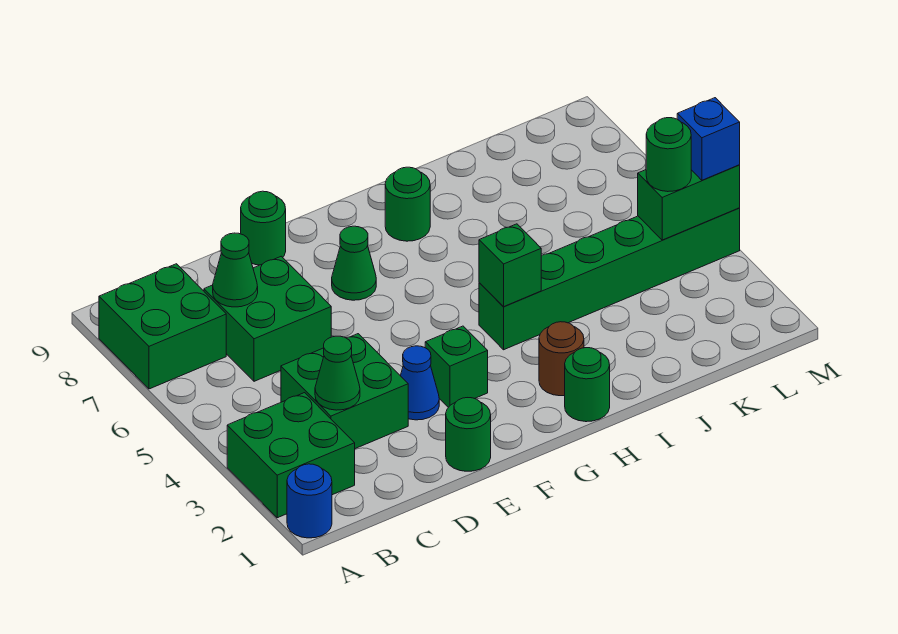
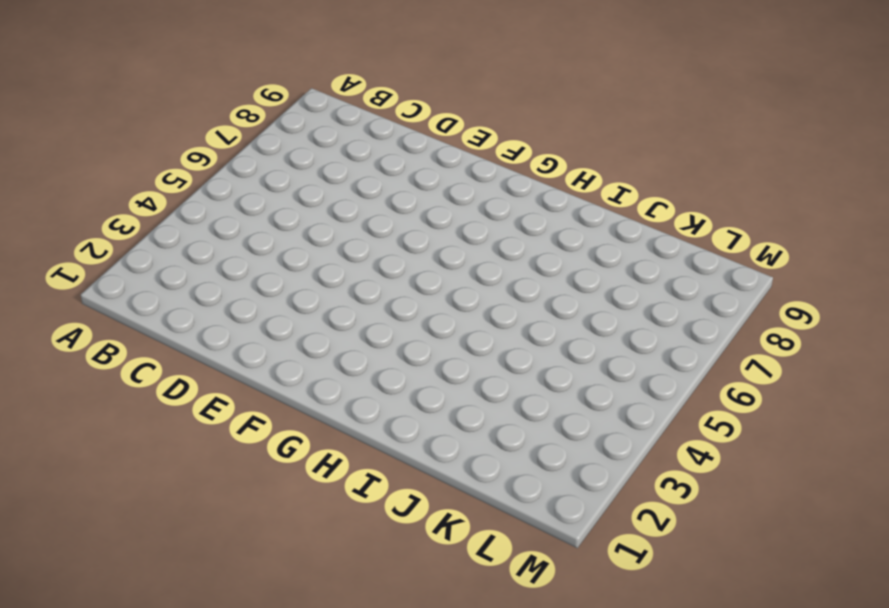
none -> blue round brick A1 level 1
none -> green brick A2:B3 level 1
none -> green brick A7:B8 level 1

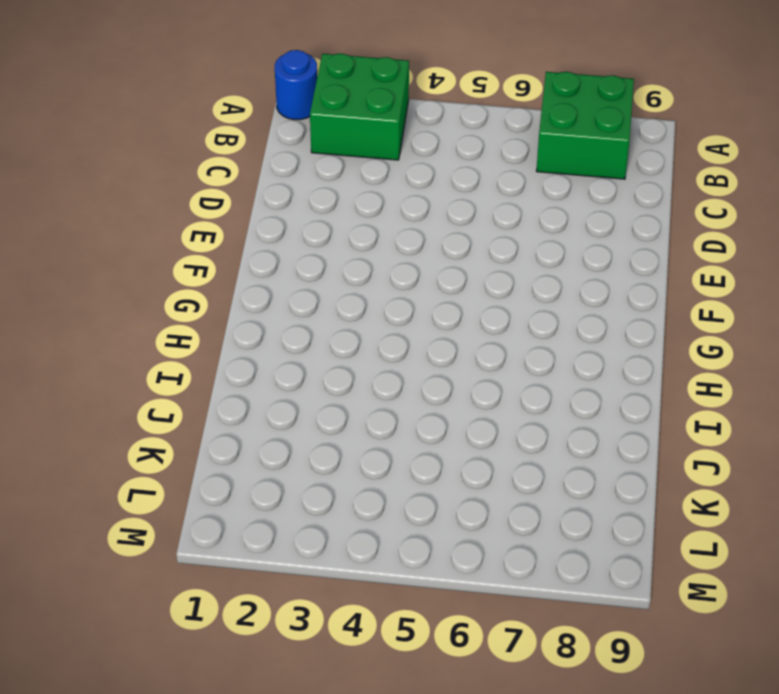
none -> green brick C3:D4 level 1
none -> green brick C6:D7 level 1
none -> green round brick E1 level 1

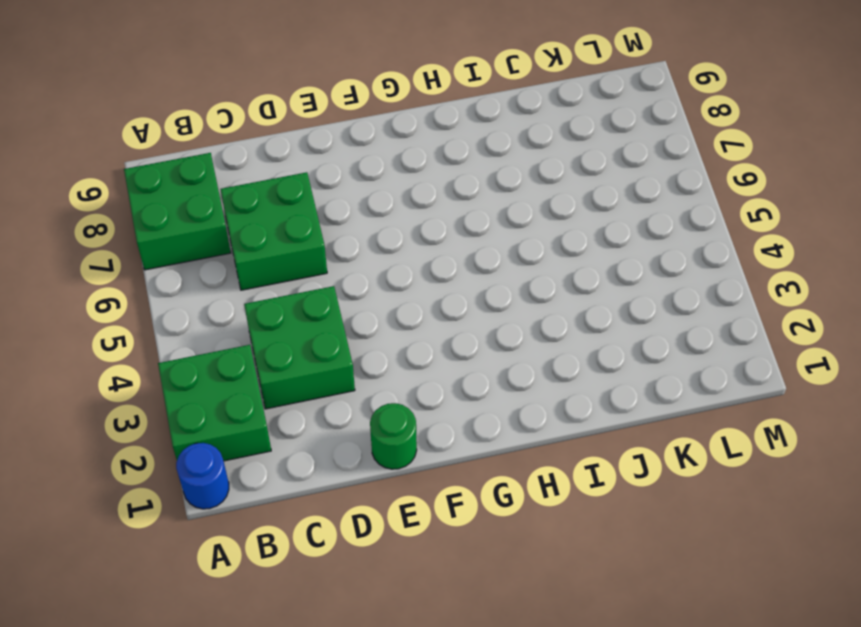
none -> blue cone E3 level 1
none -> green round brick E9 level 1
none -> green brick F3 level 1

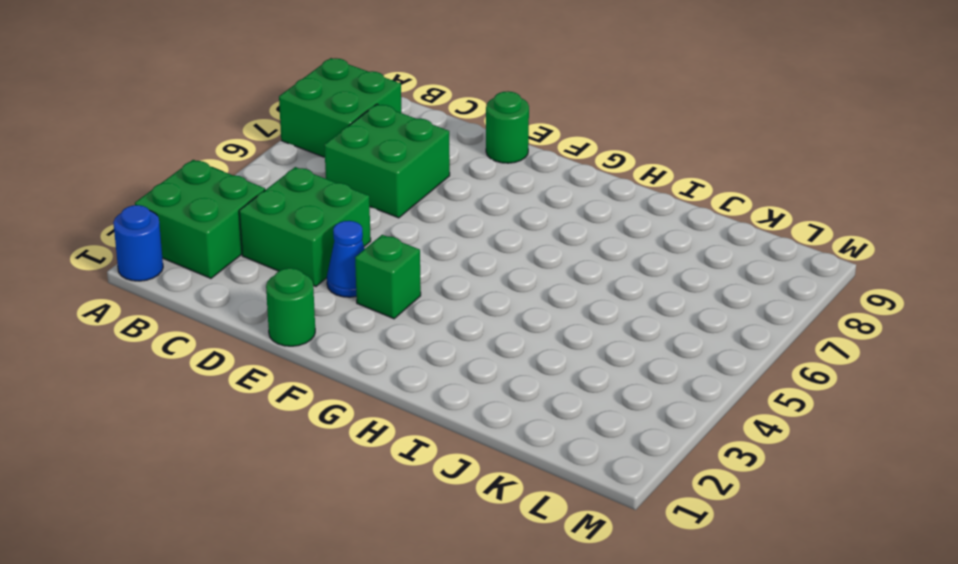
none -> green cone F7 level 1
none -> green round brick H1 level 1
none -> brown round brick H2 level 1

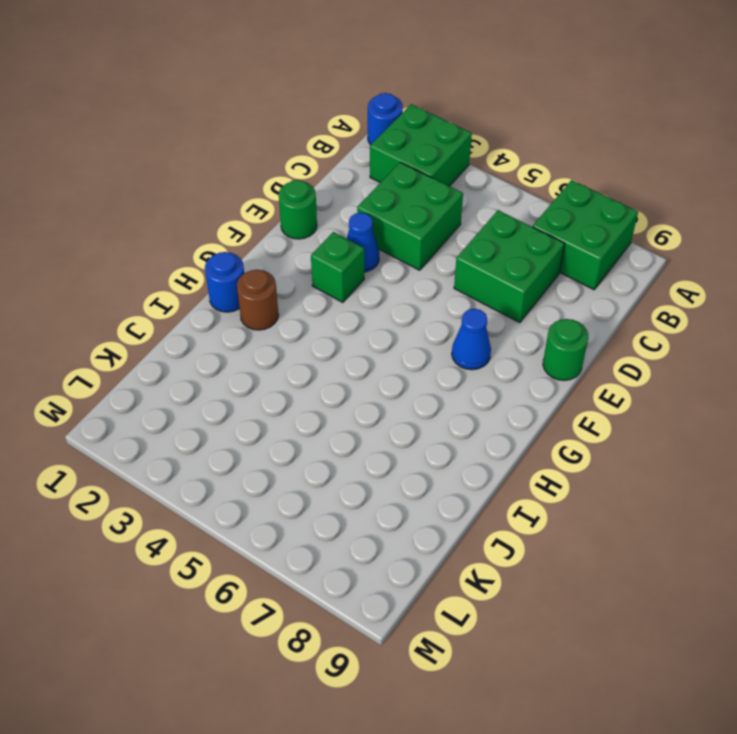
blue cone F7 level 1 -> green cone F7 level 1
blue round brick H1 level 1 -> green round brick H1 level 1
none -> green brick H4:M4 level 1
none -> green round brick H8 level 1
none -> green cone C3 level 2

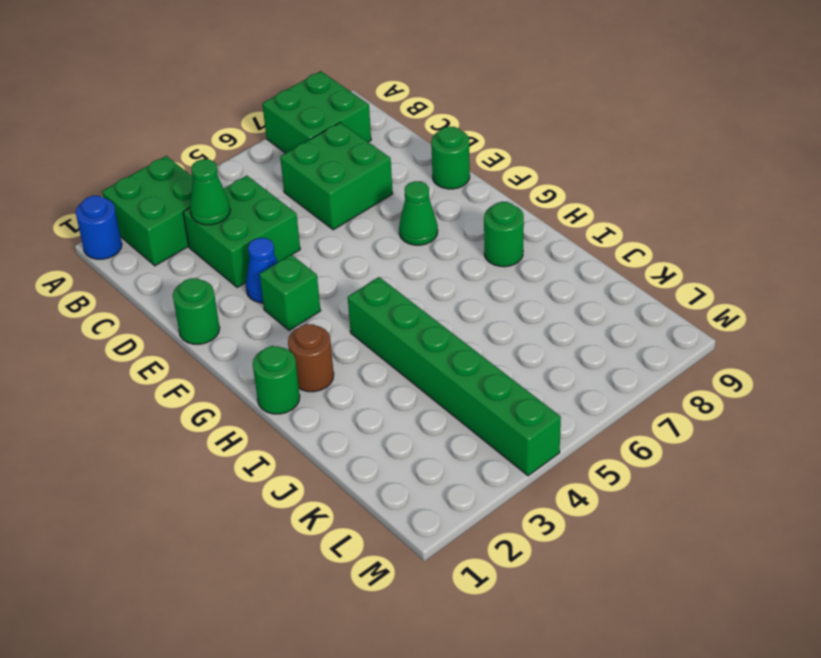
none -> green cone C7 level 2
none -> green brick H4 level 2
none -> green brick L4:M4 level 2

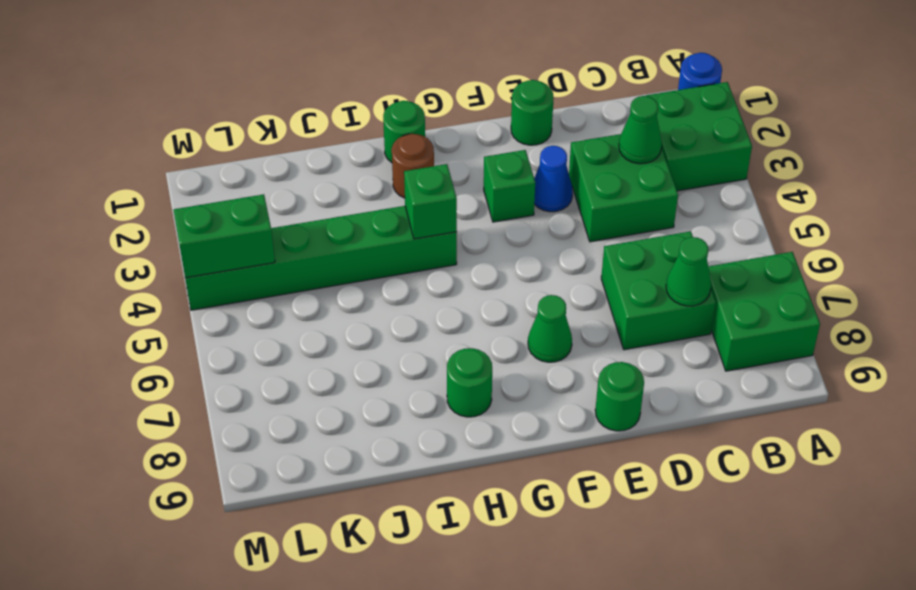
none -> green round brick L4 level 3
none -> blue brick M4 level 3

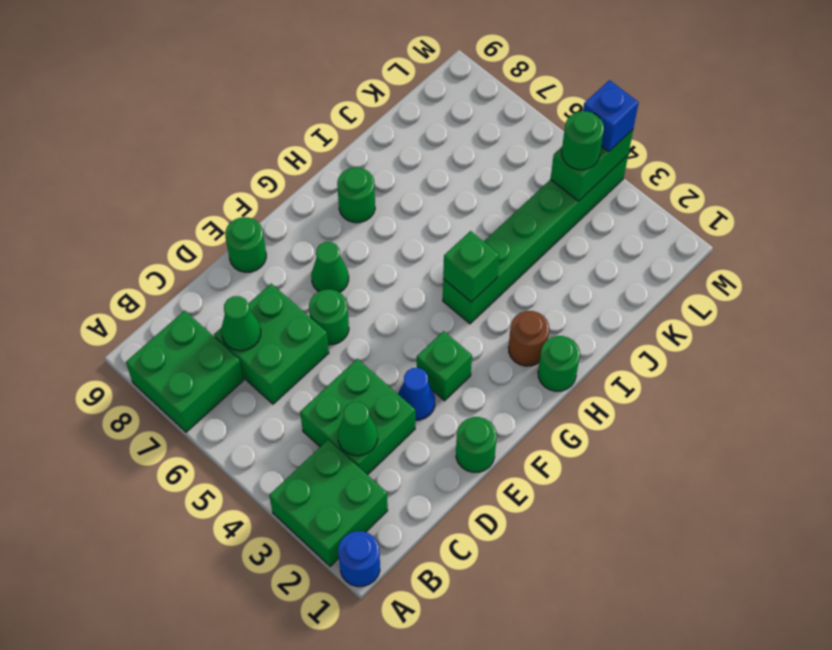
green round brick E6 level 1 -> none

